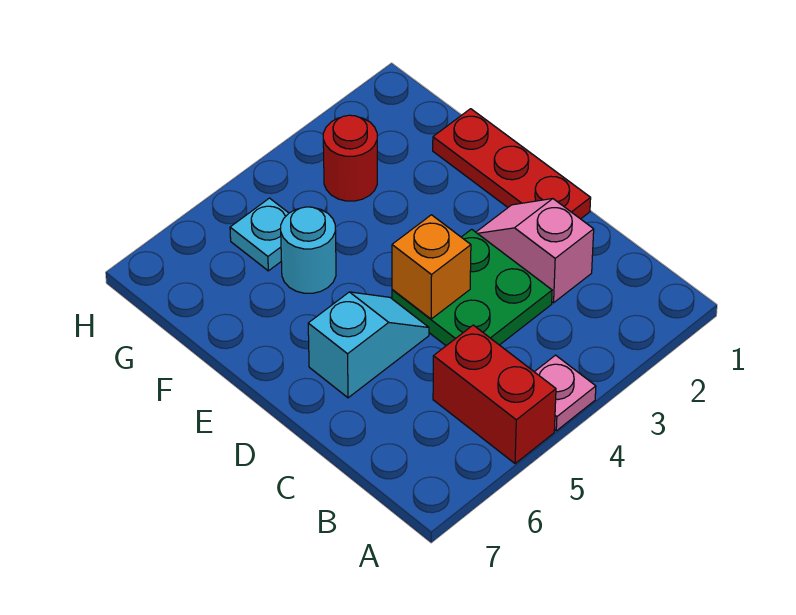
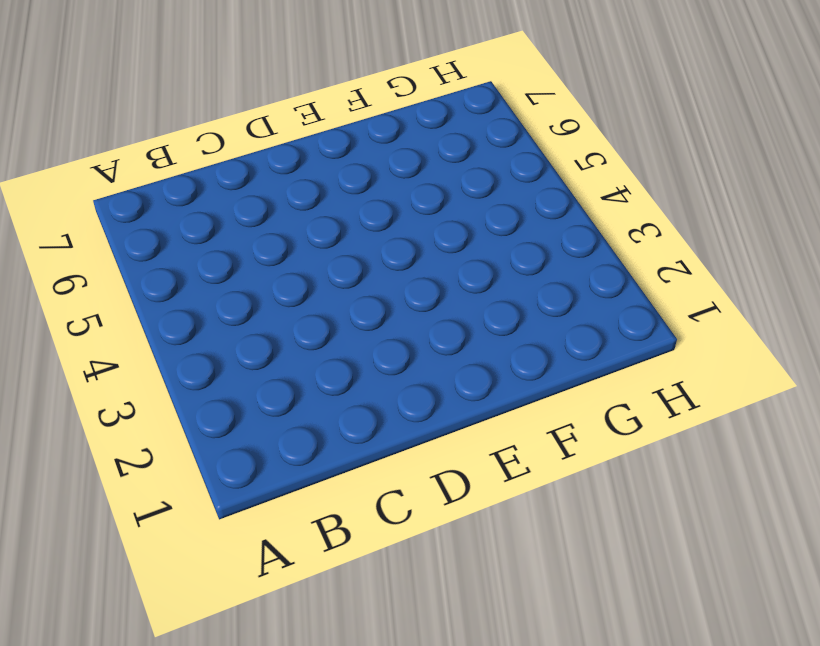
none -> pink plate A4 level 1
none -> red brick A5:B5 level 1

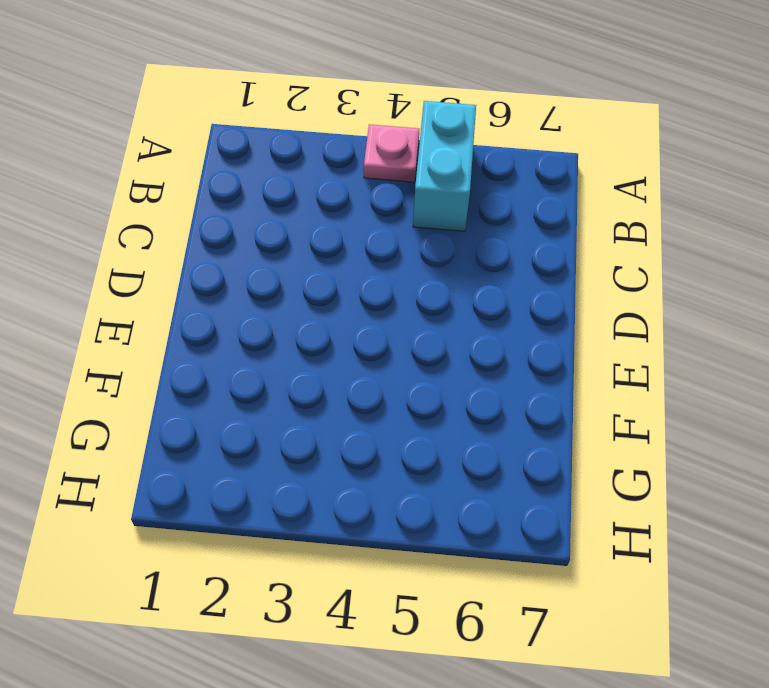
cyan brick A5:B5 level 1 -> red brick A5:B5 level 1
none -> pink slope C2:D2 level 1 top C
none -> green plate C3:D4 level 1

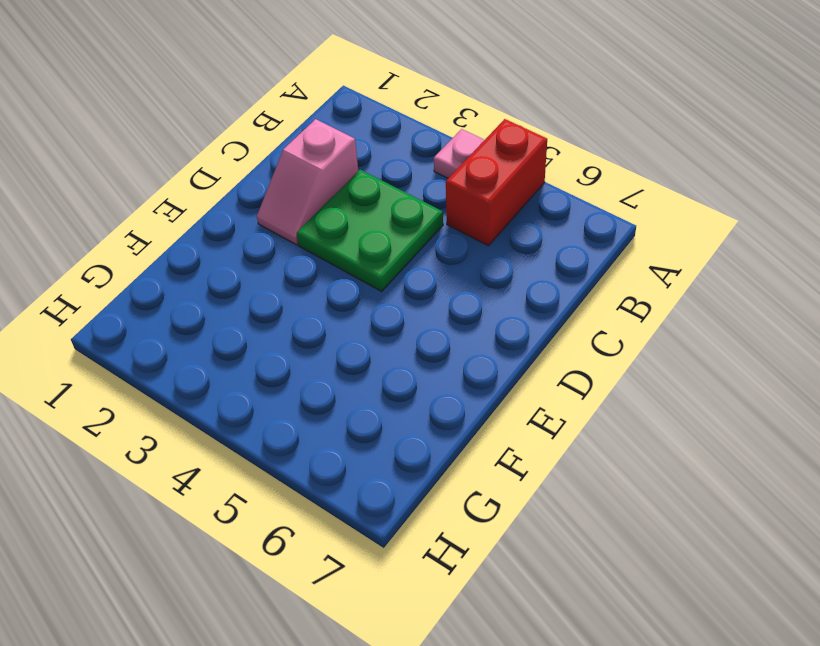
none -> red plate D1:F1 level 1
none -> cyan slope D5:D6 level 1 top 6

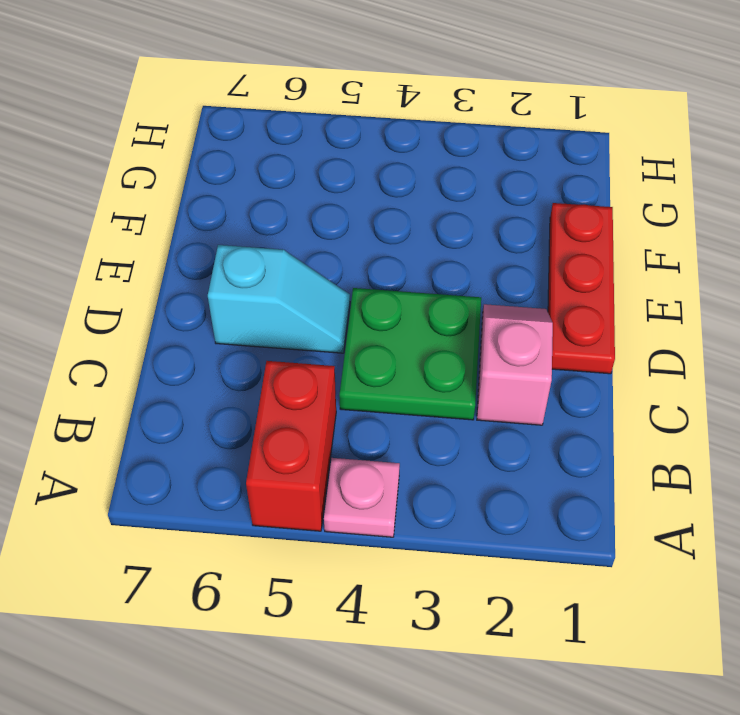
none -> cyan round brick F5 level 1
none -> red round brick G3 level 1

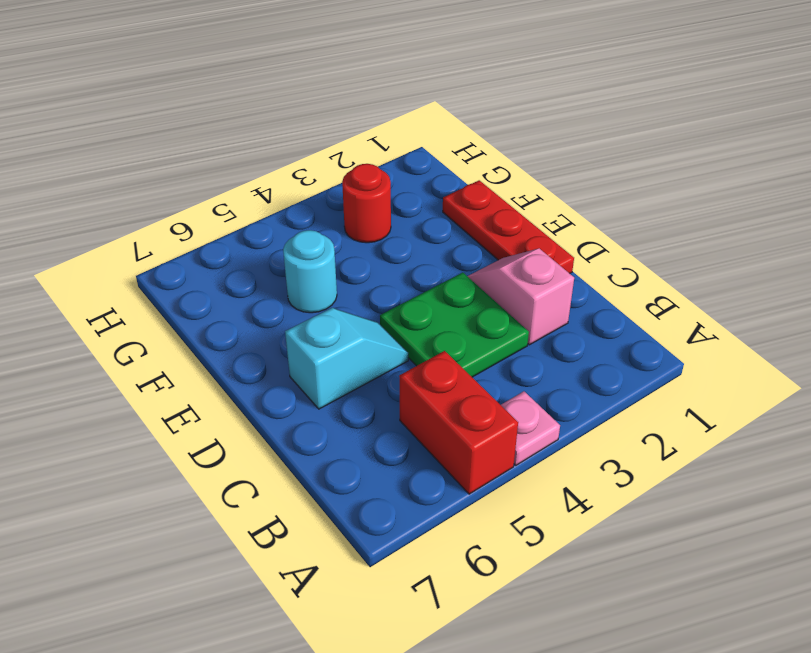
none -> cyan plate G5 level 1
none -> orange brick D4 level 2

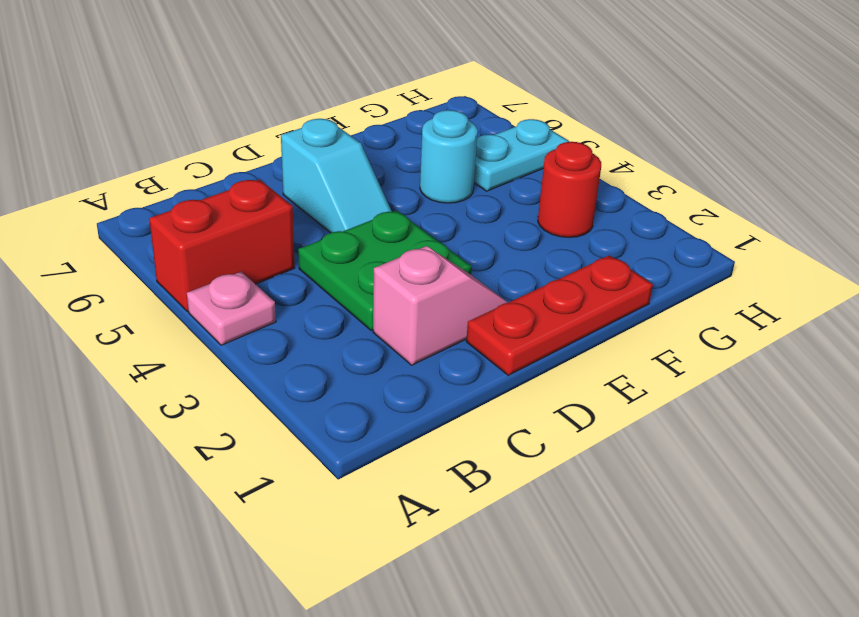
cyan plate G5:H5 level 1 -> cyan plate G5 level 1
none -> orange brick D4 level 2

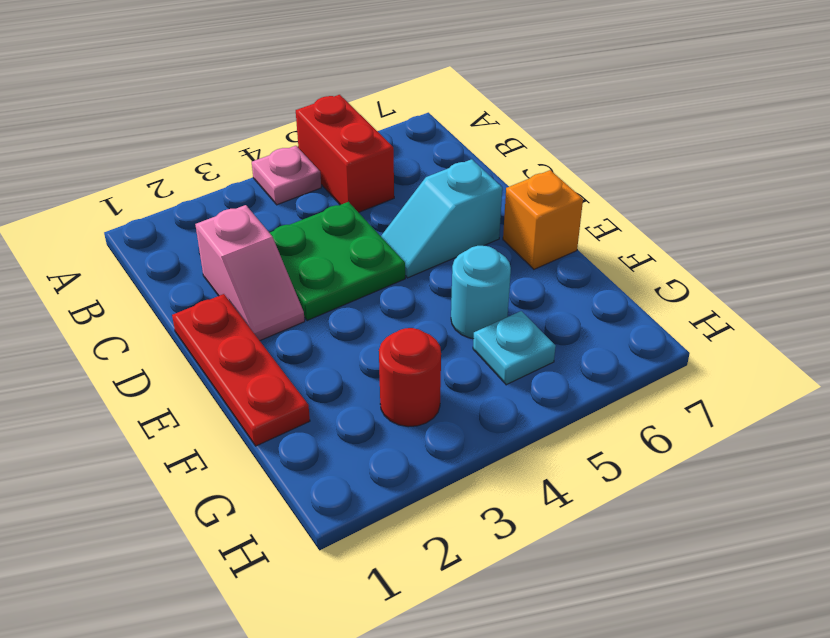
orange brick E7 level 1 -> orange brick D4 level 2

